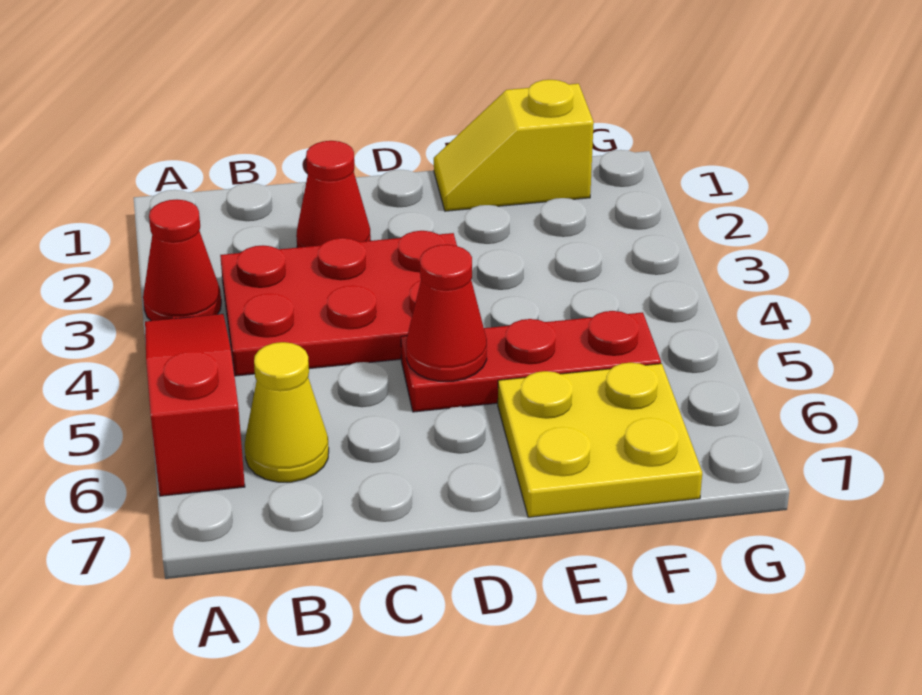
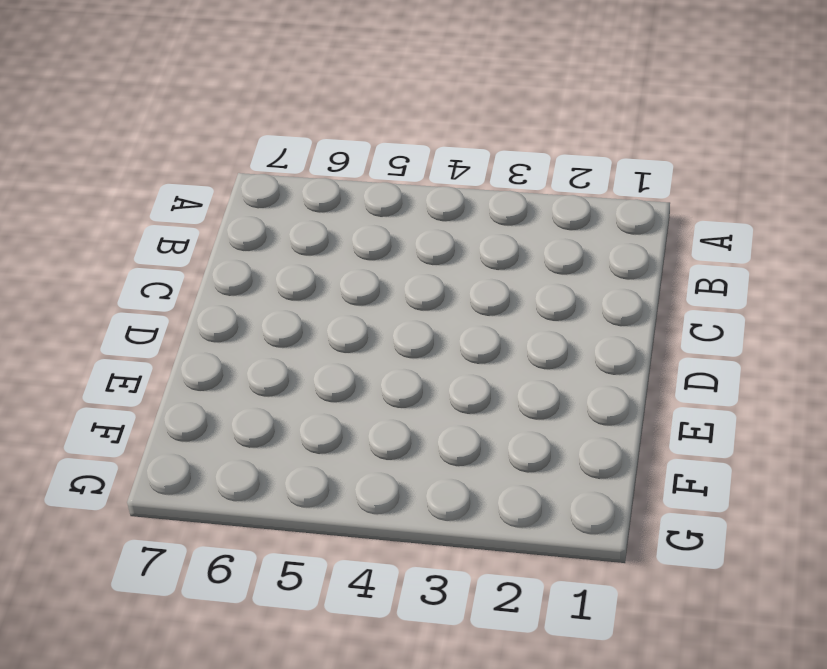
none -> red cone A3 level 1
none -> red slope A4:A6 level 1 top 6

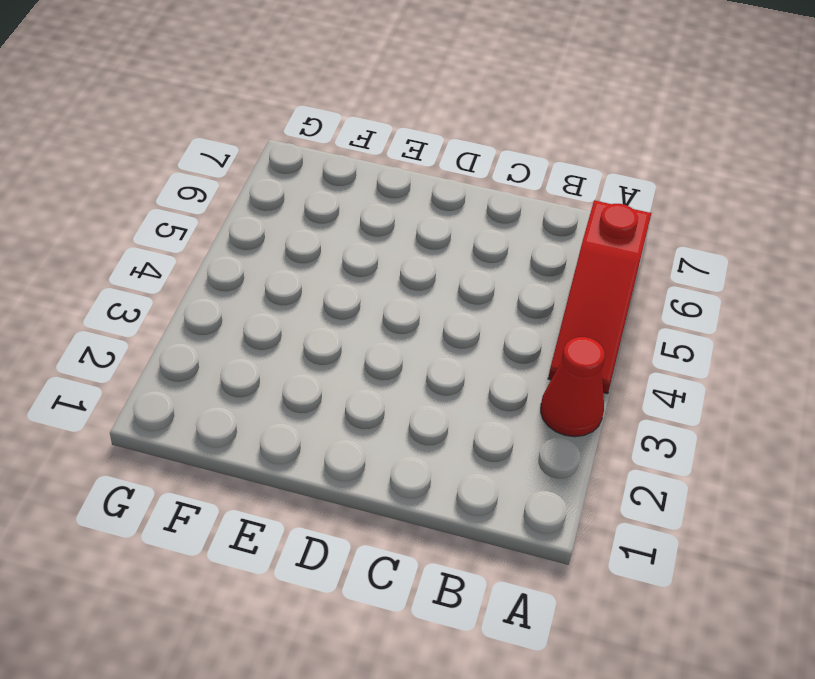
none -> red plate B3:D4 level 1
none -> yellow cone B6 level 1

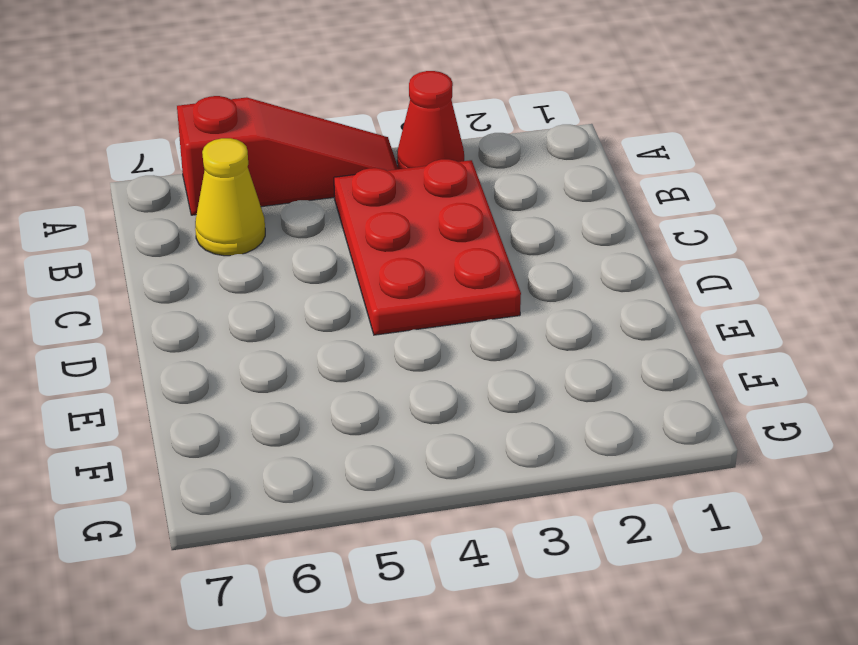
none -> red cone C2 level 1
none -> red plate D5:F5 level 1

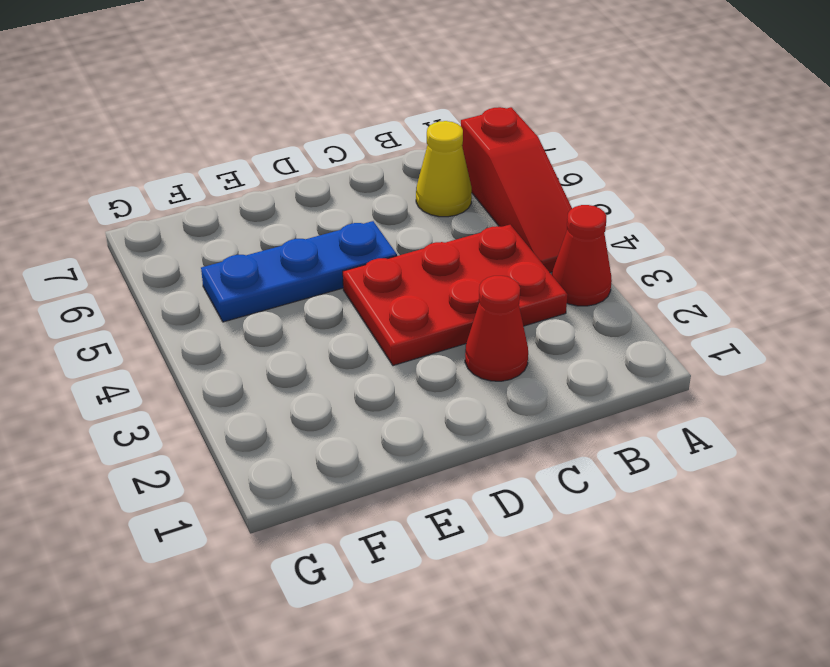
blue plate D5:F5 level 1 -> red plate D5:F5 level 1
none -> yellow slope E1:F1 level 1 top F
none -> yellow plate E6:F7 level 1

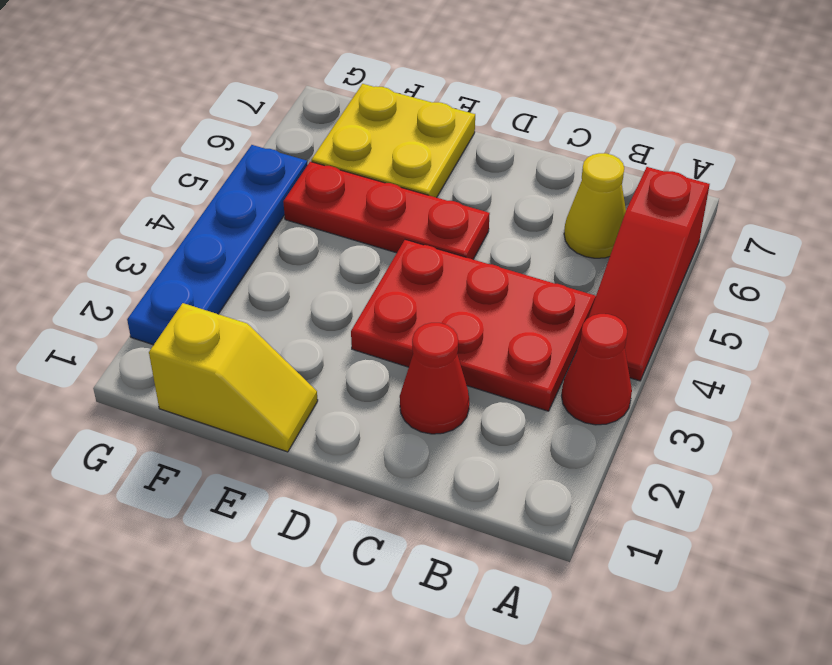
blue plate G2:G5 level 1 -> none
none -> red cone D5 level 2

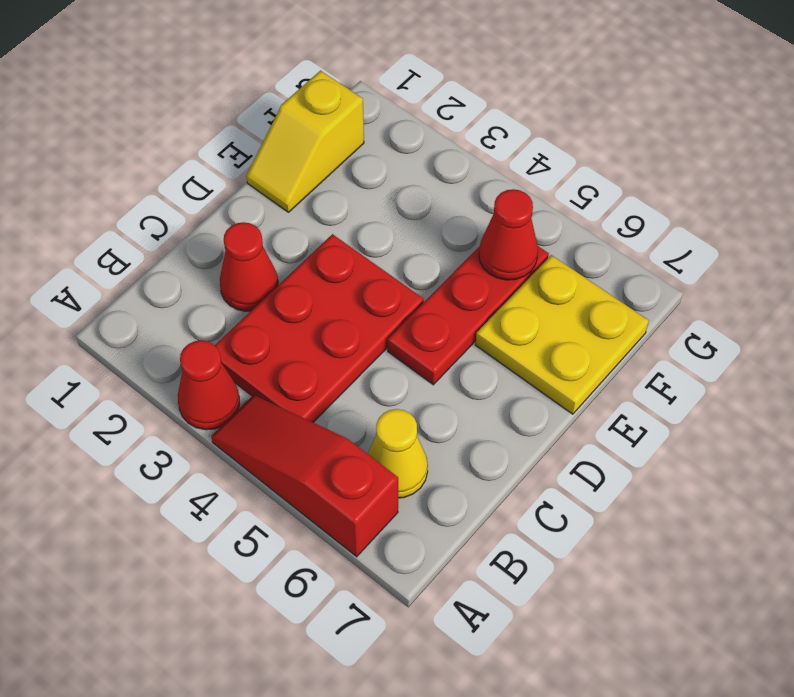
red cone F5 level 2 -> red cone D5 level 2

